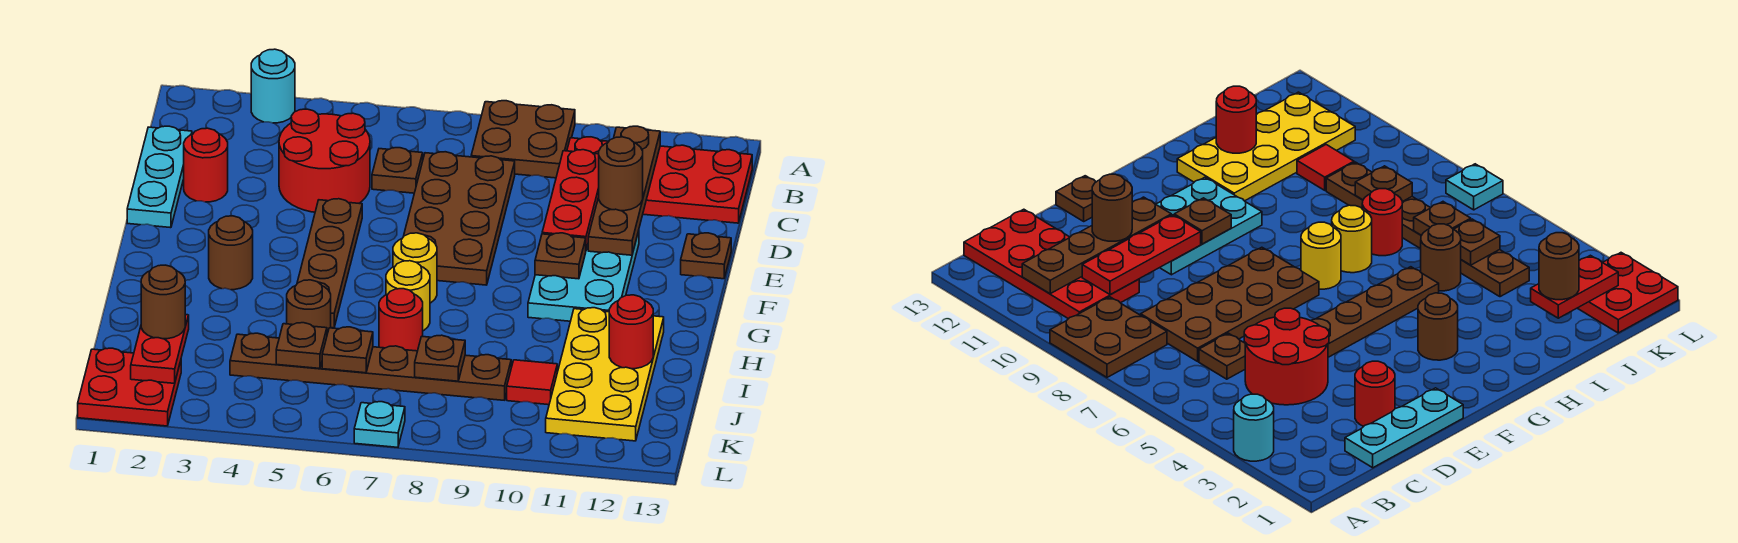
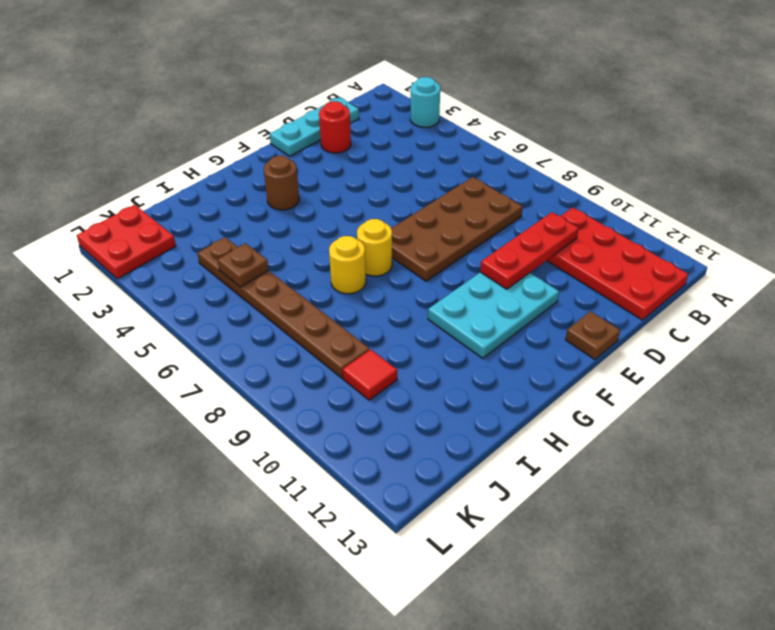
none -> brown plate A8:B9 level 1
none -> red round brick C4:D5 level 1
none -> brown plate C6 level 1
none -> brown plate E5:H5 level 1

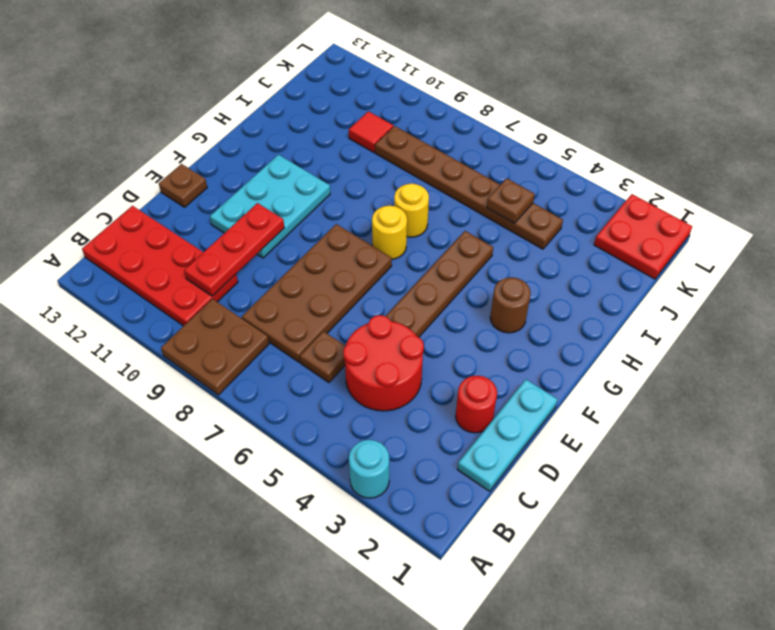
none -> yellow plate H11:K12 level 1
none -> brown round brick I5 level 1
none -> red round brick I7 level 1
none -> cyan plate L7 level 1

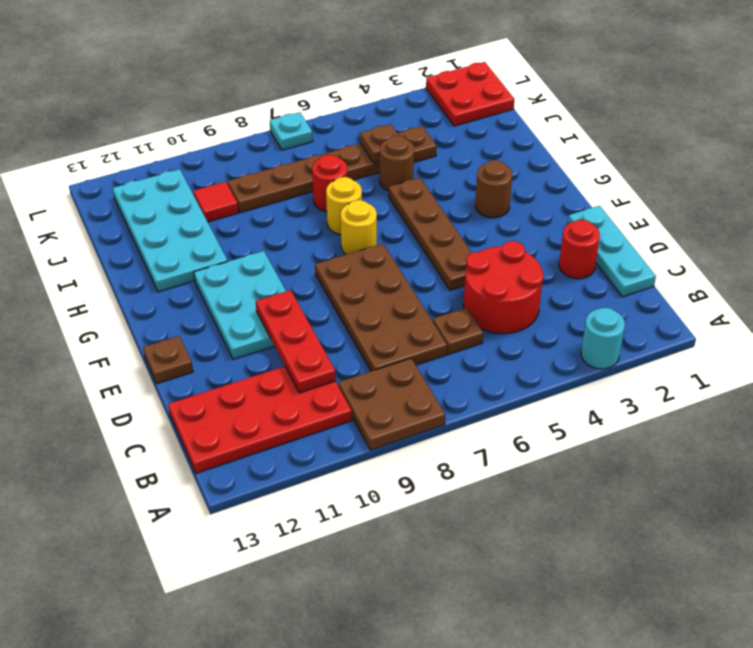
cyan plate H11:K12 level 1 -> yellow plate H11:K12 level 1
none -> brown plate B11:E11 level 2
none -> brown plate F10 level 2
none -> red round brick I12 level 2
none -> red plate J2:K2 level 2

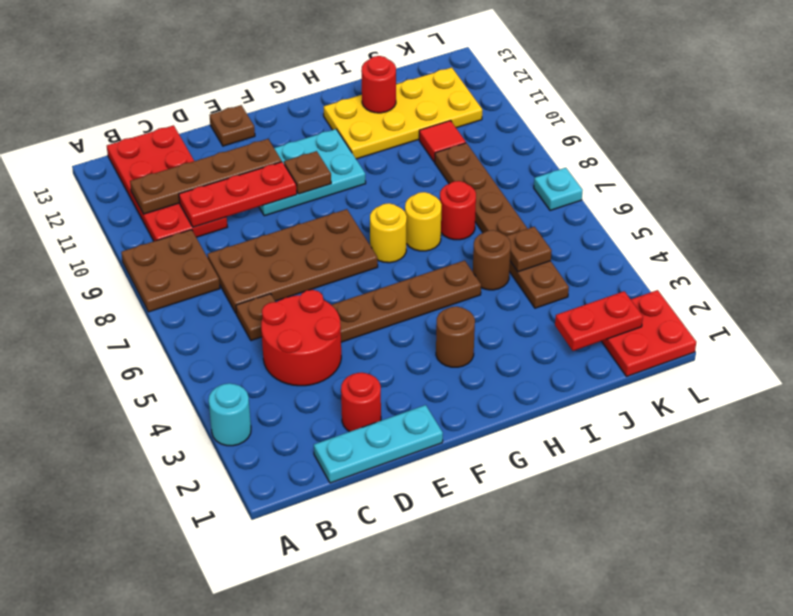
none -> brown plate J6 level 2
none -> brown plate J8 level 2
none -> brown round brick D11 level 3
none -> brown round brick J2 level 3

